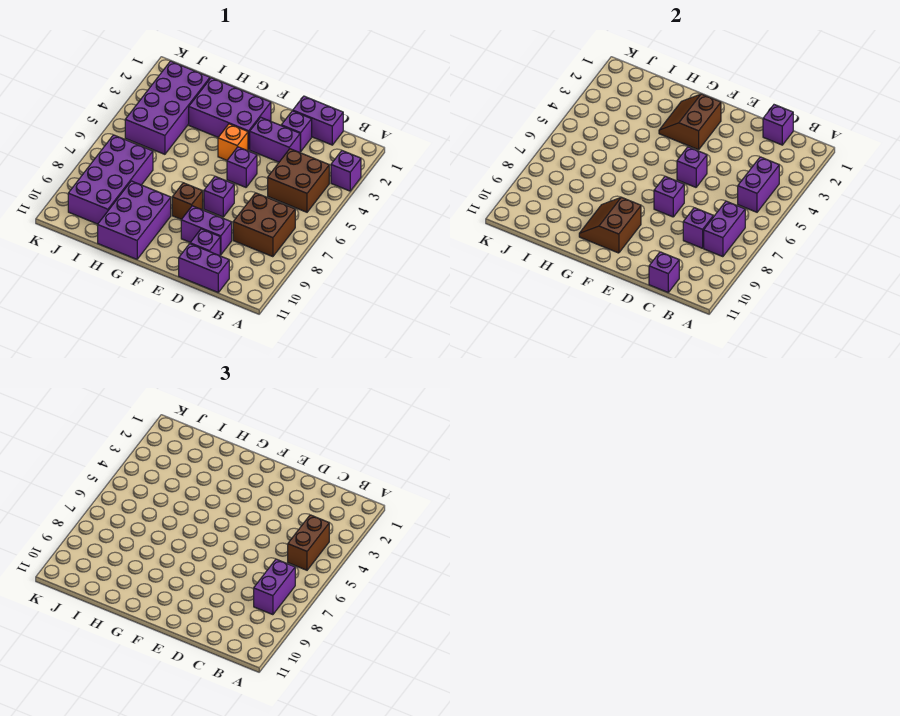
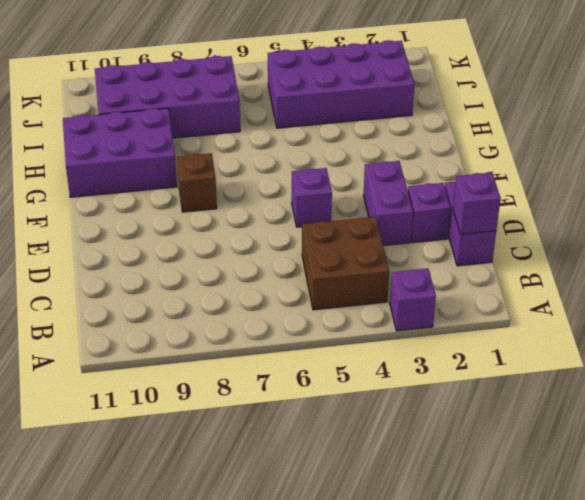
none -> brown brick B7:C8 level 1
none -> purple brick C11:D11 level 1
none -> purple brick D9:E9 level 1

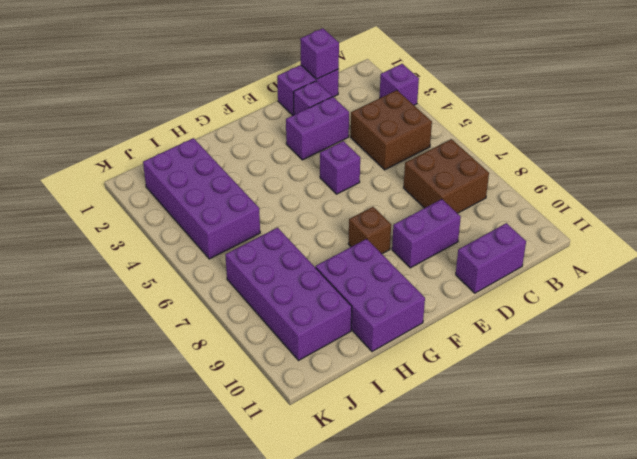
none -> purple brick D10 level 1
none -> purple brick E7 level 1
none -> purple brick F2:H3 level 1

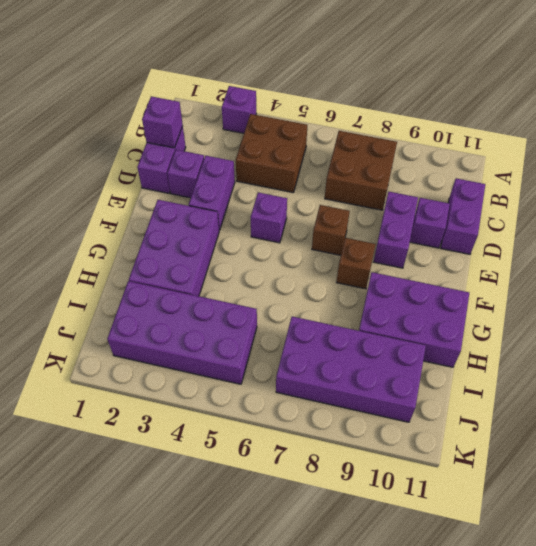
brown brick E7 level 1 -> purple brick E7 level 1
none -> orange brick F4 level 1
none -> purple brick B4:B5 level 2
none -> purple brick B7:B8 level 2

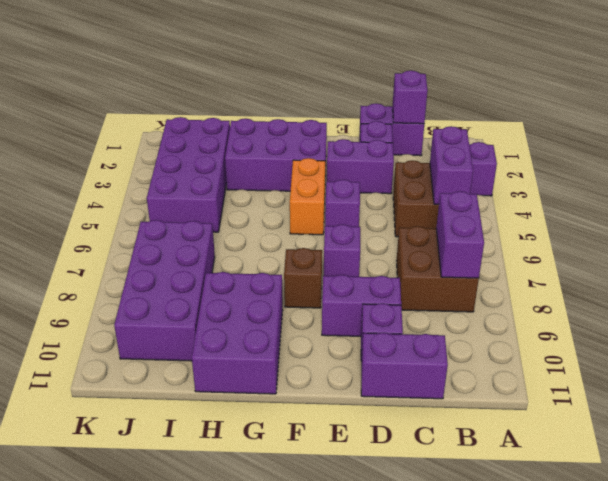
orange brick F4:F5 level 1 -> orange brick F4 level 1
none -> purple brick C8 level 2
none -> purple brick C11 level 2
none -> purple brick E5 level 2

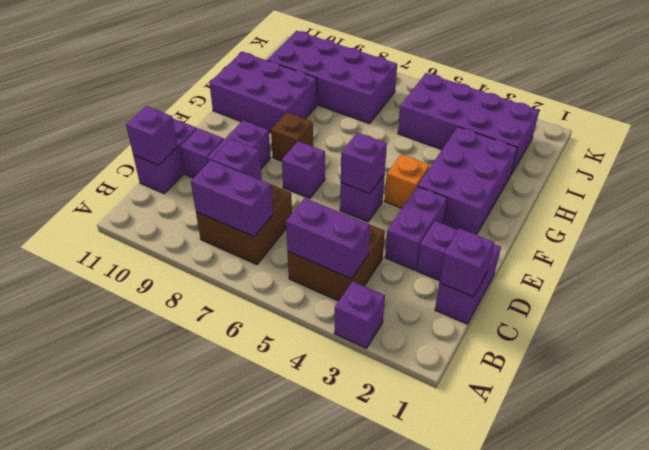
none -> purple brick E7 level 2
none -> brown slope F2:G3 level 2 top F
none -> brown slope F9:G10 level 2 top F

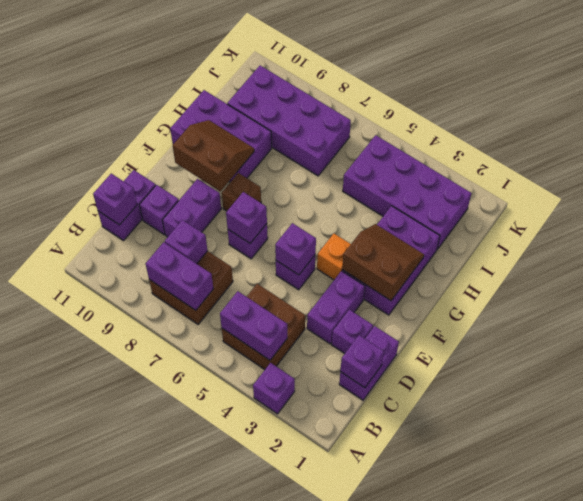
none -> brown brick B4:B5 level 3
none -> purple brick B7:B8 level 3

